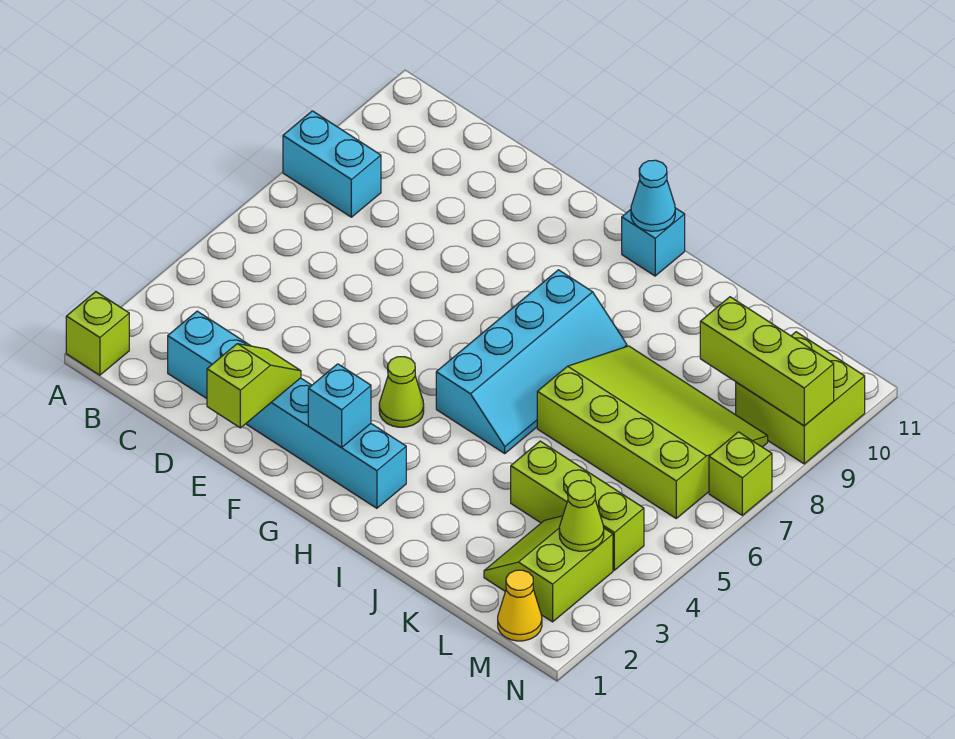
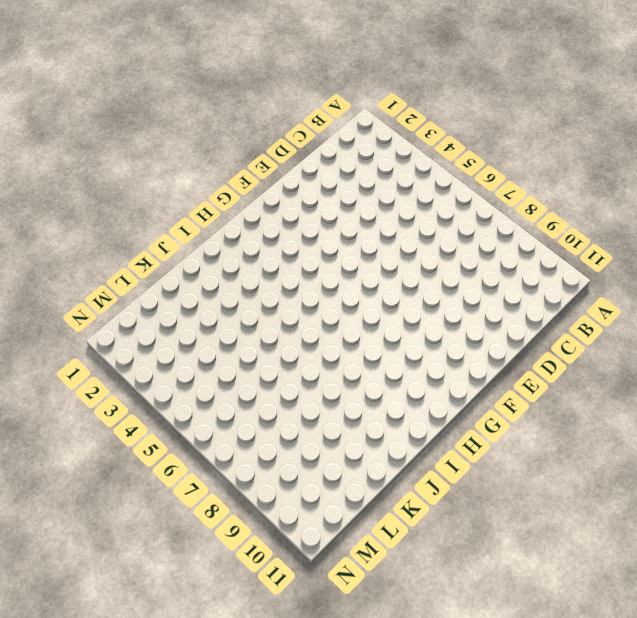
none -> lime brick A1 level 1
none -> cyan brick A8:B8 level 1
none -> cyan brick C2:H2 level 1

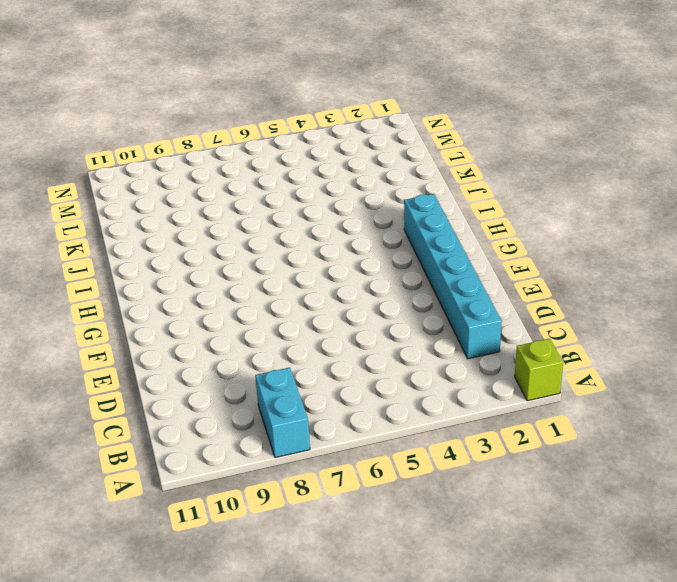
none -> lime cone G4 level 1
none -> cyan slope H5:I8 level 1 top H
none -> cyan brick H11 level 1

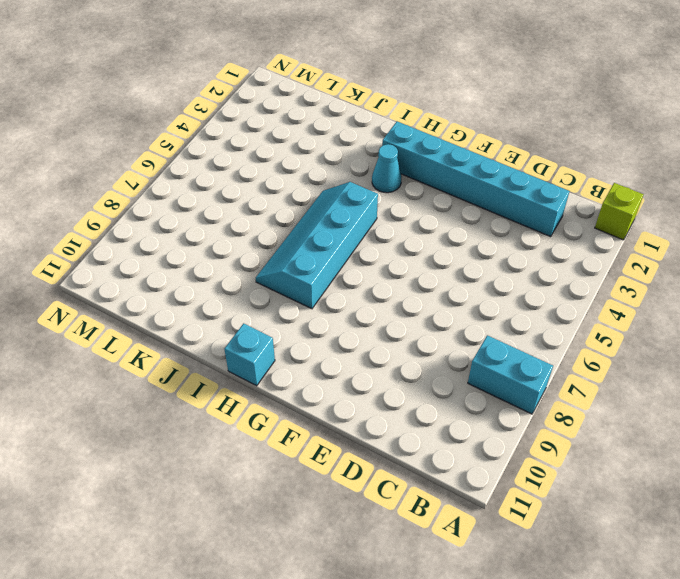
cyan cone H3 level 1 -> cyan cone H11 level 2
none -> lime cone G4 level 1
none -> lime slope J6:M8 level 1 top 6
none -> lime brick K4:M4 level 1

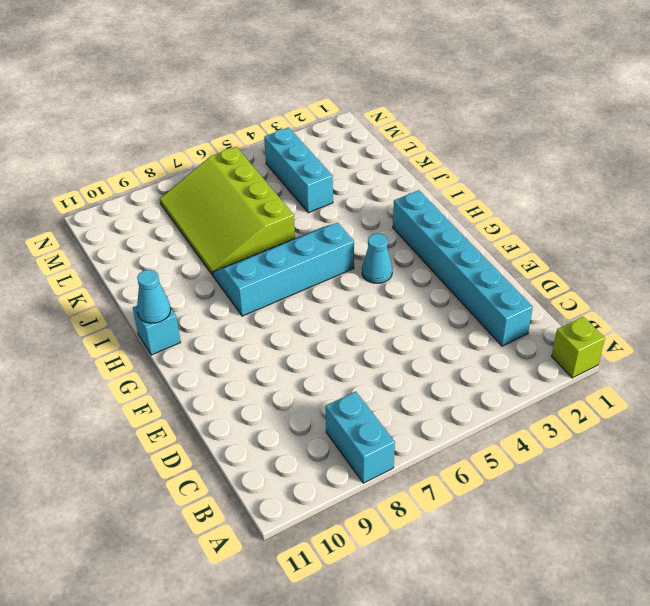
cyan cone G4 level 1 -> lime cone G4 level 1
cyan brick K4:M4 level 1 -> lime brick K4:M4 level 1
none -> lime slope L2:M3 level 1 top M
none -> yellow cone M1 level 1
none -> lime brick M9:N10 level 1

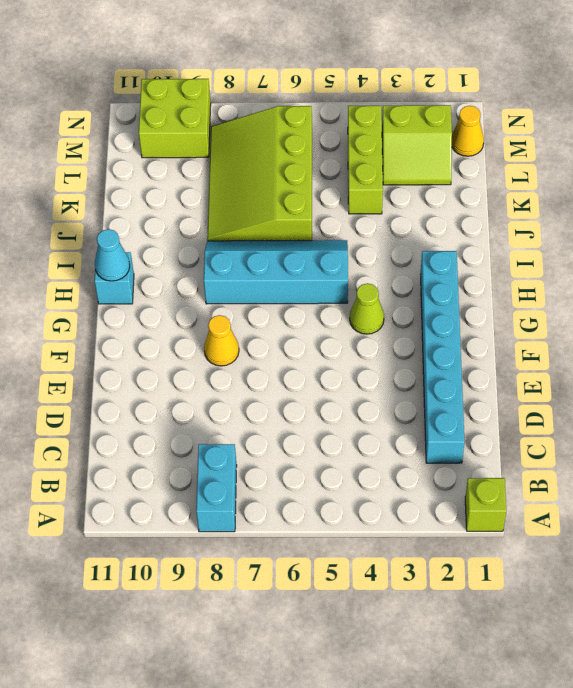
yellow cone F8 level 1 -> none
none -> lime brick N7 level 1
none -> lime slope E1:E2 level 2 top 1
none -> cyan brick G2 level 2

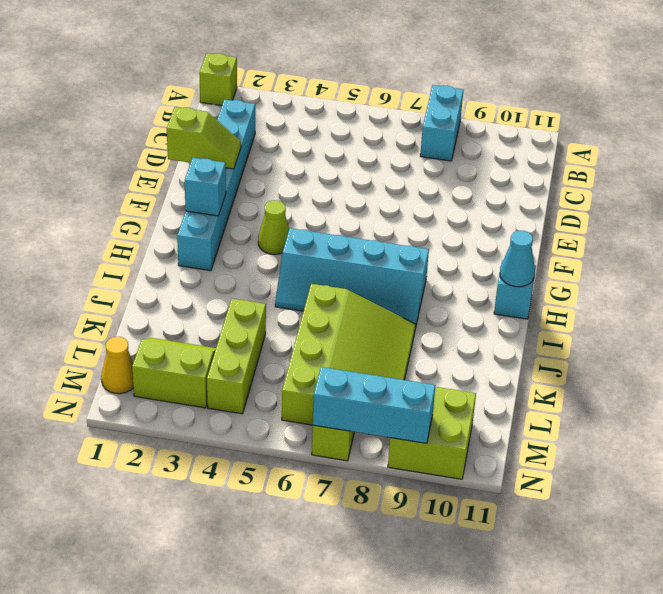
cyan brick N7:N9 level 2 -> lime brick L9:N9 level 2
none -> lime cone M3 level 2

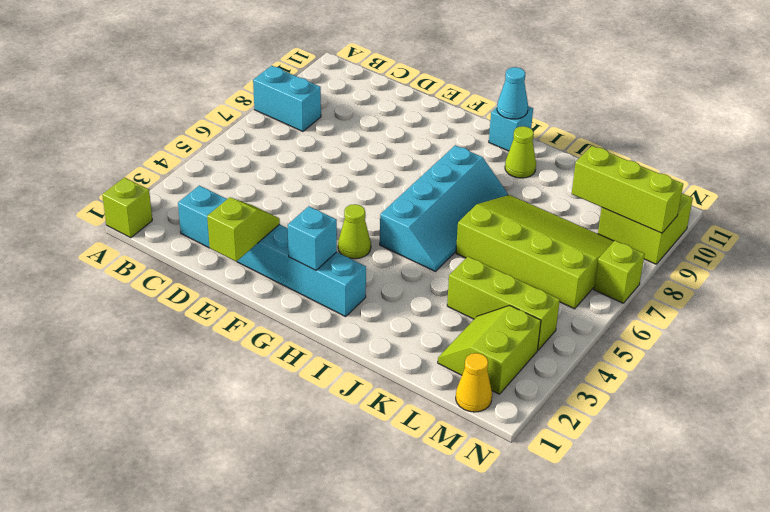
lime cone I10 level 1 -> lime cone M3 level 2

